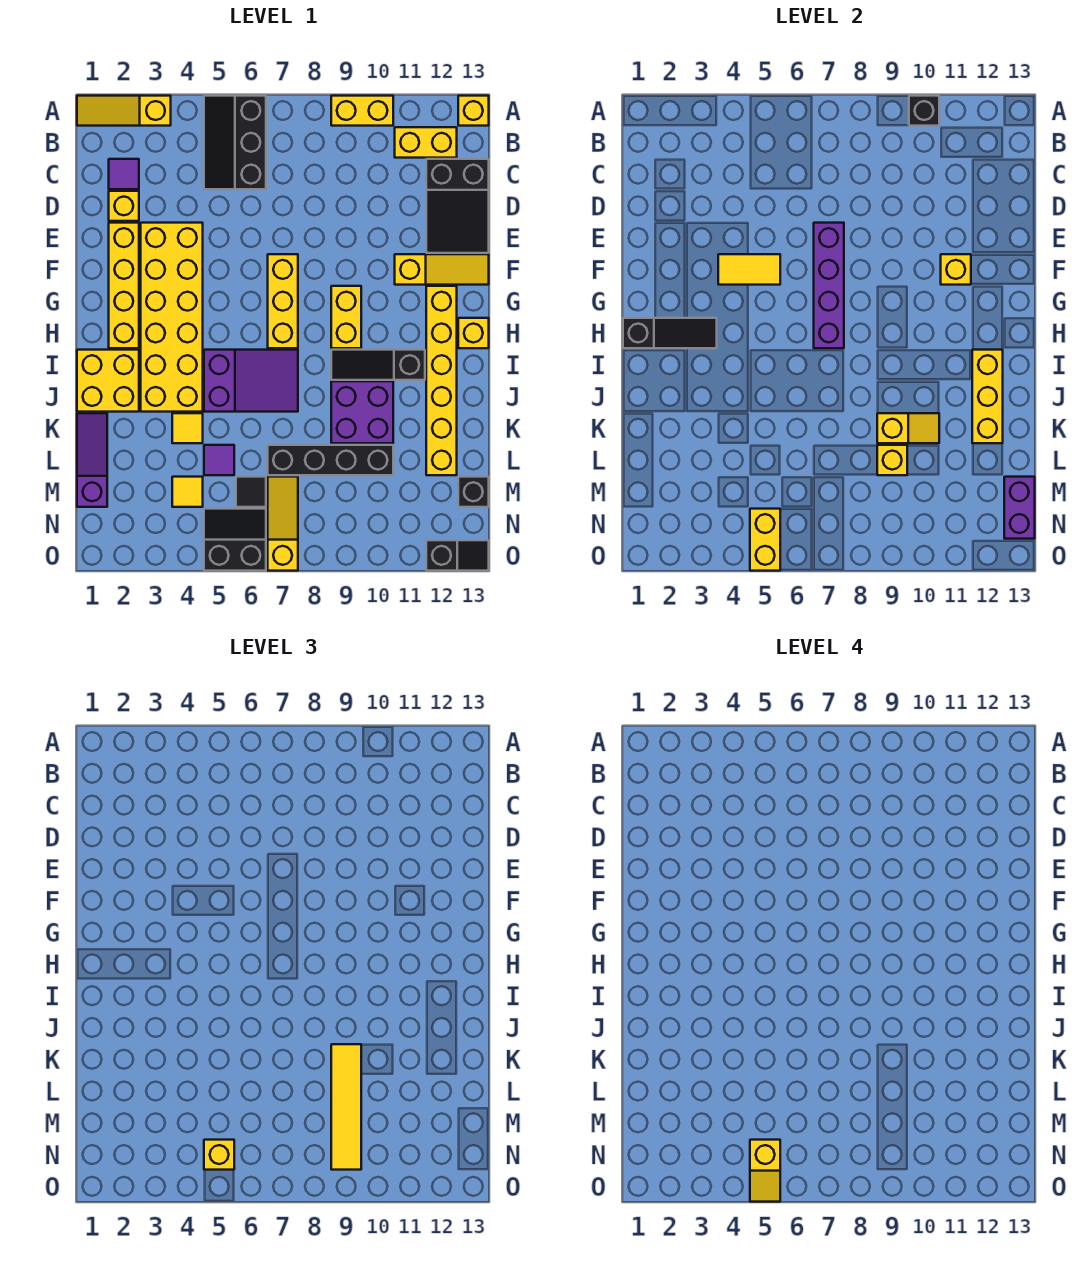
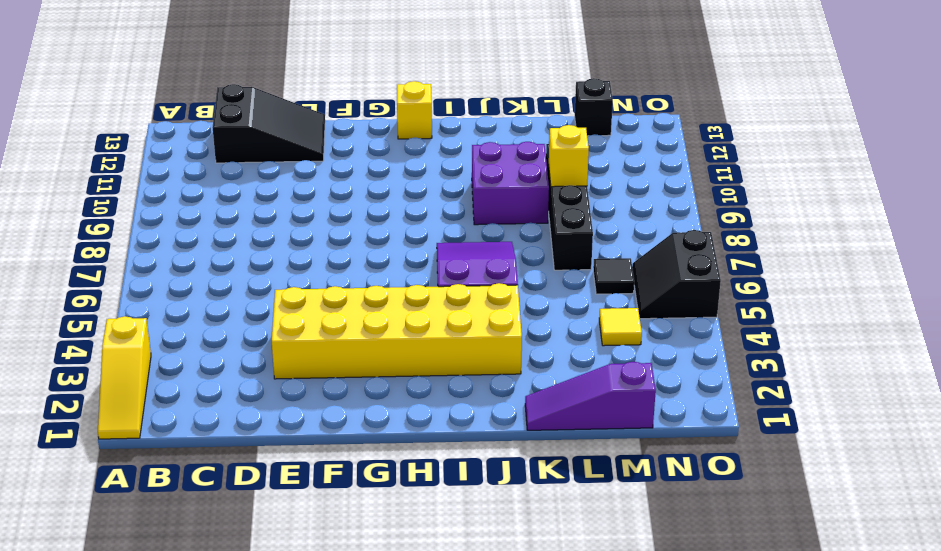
none -> black slope A5:C6 level 1 top 6
none -> yellow brick A9:A10 level 1
none -> yellow brick A13 level 1
none -> yellow brick B11:B12 level 1

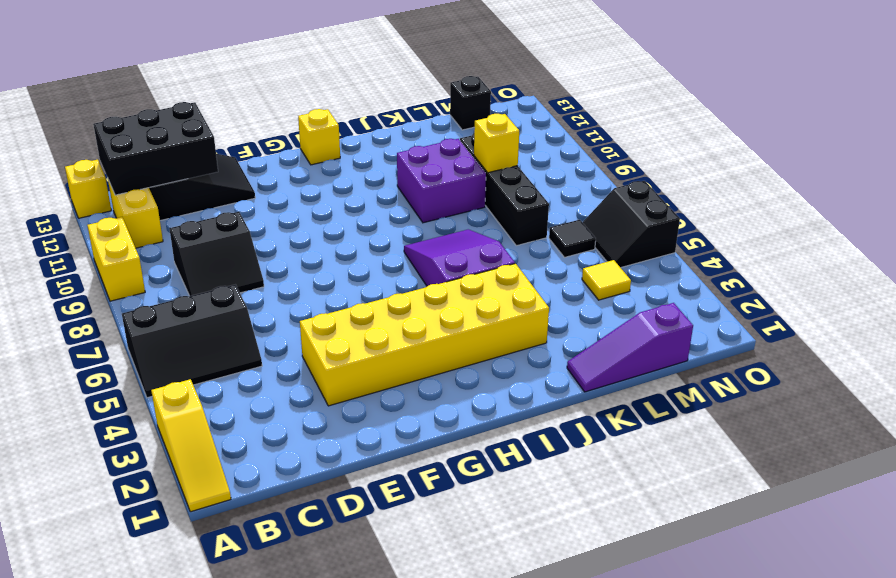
black brick B12:D13 level 2 -> none
black slope C8:D9 level 1 top 9 -> none
none -> purple tile C2 level 1
none -> yellow brick D2 level 1
none -> yellow brick E2:H2 level 1
none -> yellow brick F7:H7 level 1

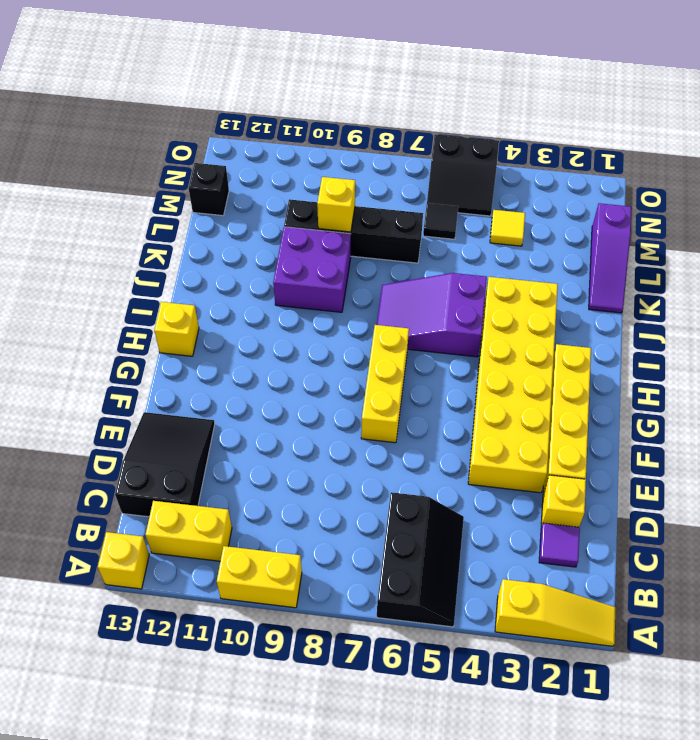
none -> yellow slope F11:F13 level 1 top 11
none -> yellow brick G9:H9 level 1
none -> yellow brick G12:L12 level 1
none -> yellow brick I1:J2 level 1

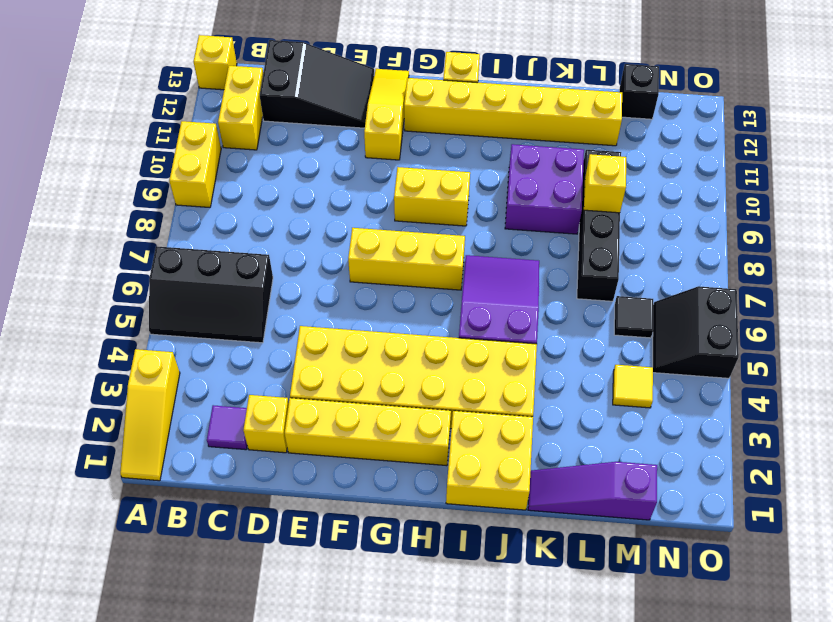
none -> black slope I9:I11 level 1 top 11
none -> yellow tile K4 level 1
none -> purple tile L5 level 1
none -> yellow slope M7:O7 level 1 top O

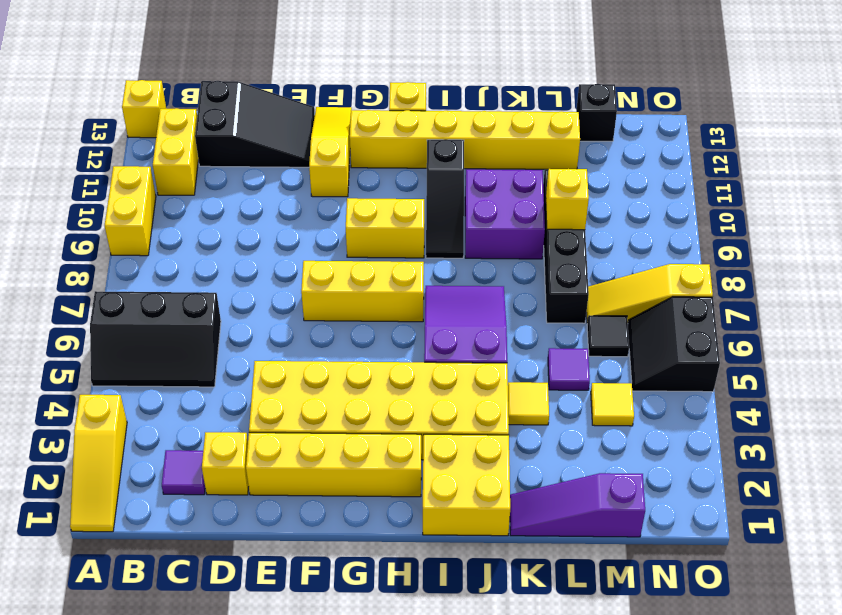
none -> black slope O12:O13 level 1 top 12
none -> black brick A10 level 2
none -> purple brick E7:H7 level 2
none -> yellow tile F4:F5 level 2

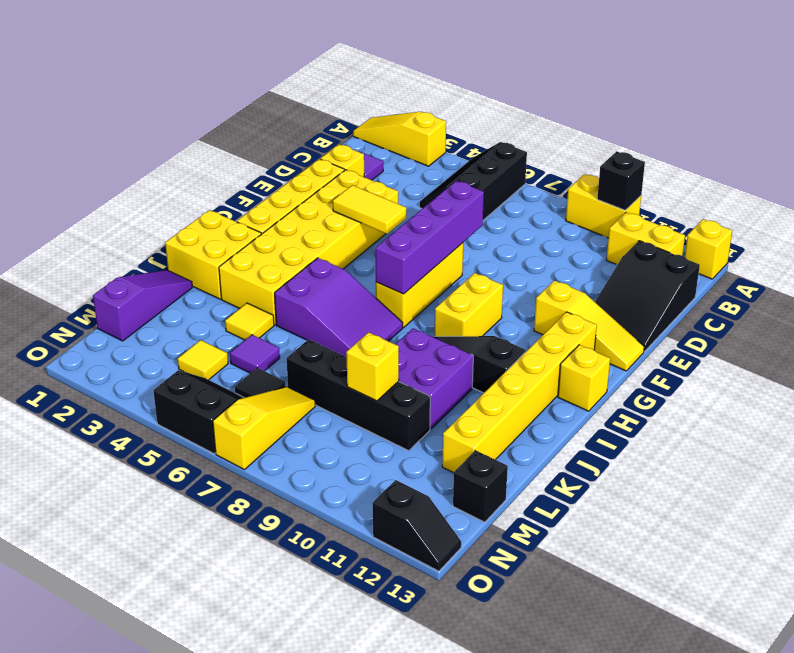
none -> yellow brick F11 level 2
none -> black slope H1:H3 level 2 top 1
none -> yellow brick I12:K12 level 2
none -> yellow slope K9:K10 level 2 top 9

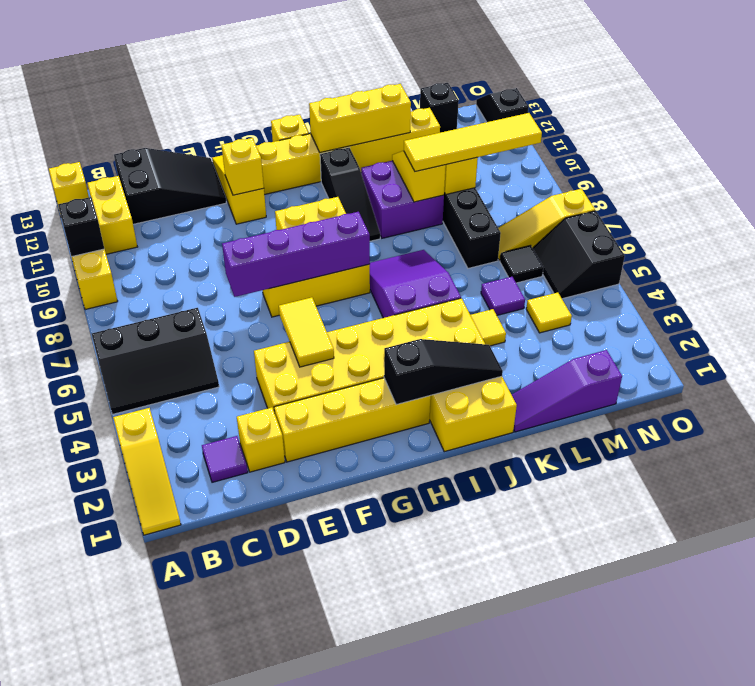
black slope H2:J2 level 2 top H -> black slope H1:H3 level 2 top 1
none -> purple brick M13:N13 level 2
none -> yellow brick N5:O5 level 2
none -> yellow brick N5 level 3
none -> yellow slope N5:O5 level 4 top N

